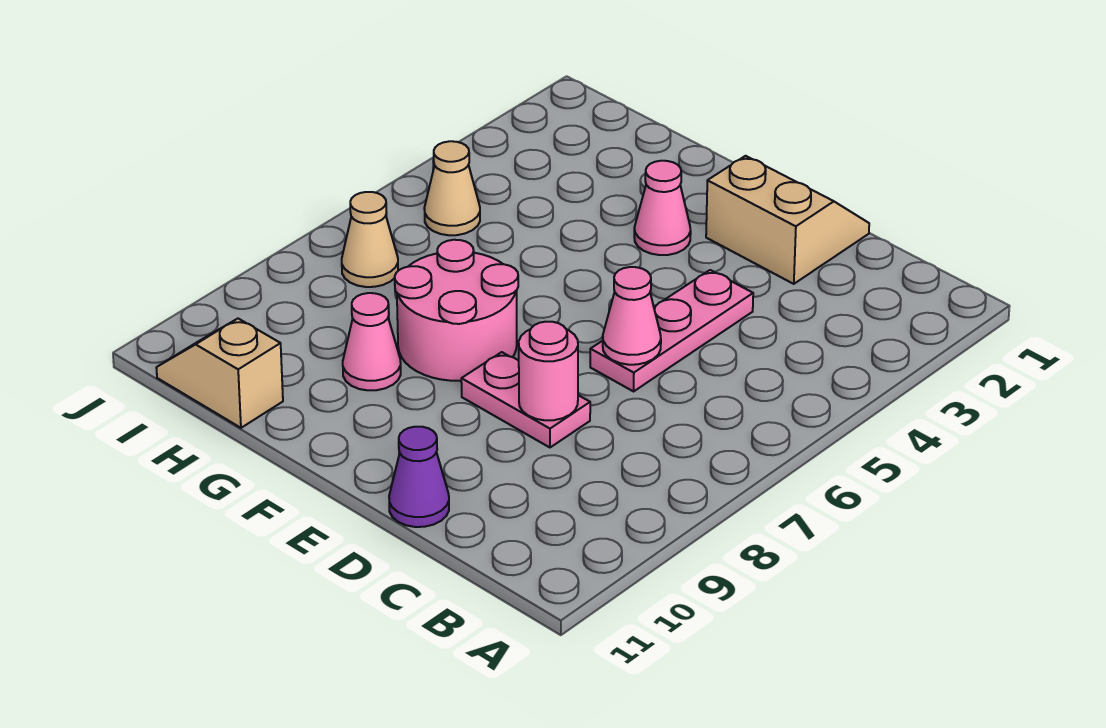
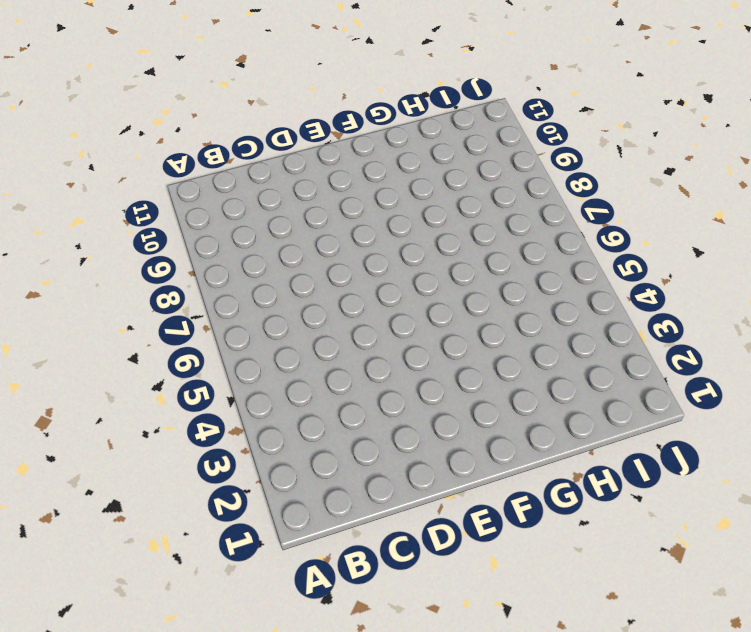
none -> tan slope D1:E2 level 1 top 2
none -> pink plate D4:D6 level 1
none -> pink plate D8:E8 level 1

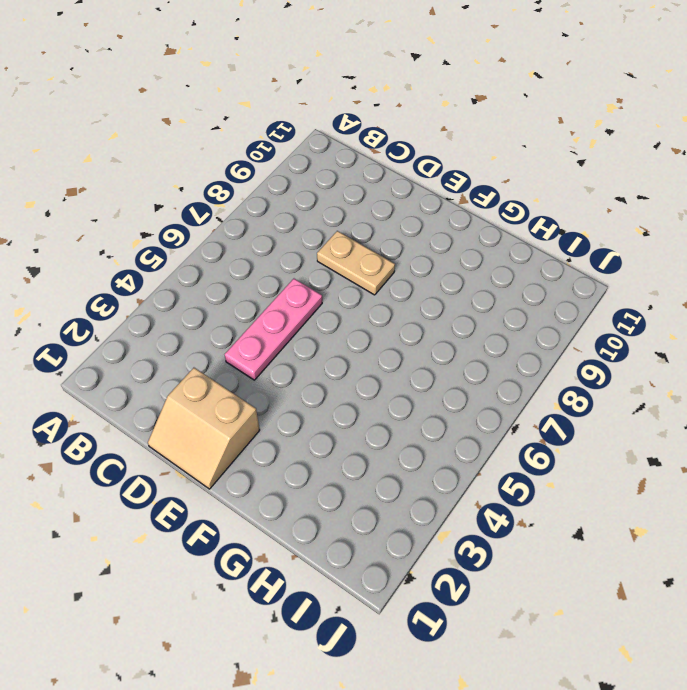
tan plate D8:E8 level 1 -> pink plate D8:E8 level 1
none -> purple cone D11 level 1
none -> pink cone F3 level 1
none -> pink round brick F7:G8 level 1

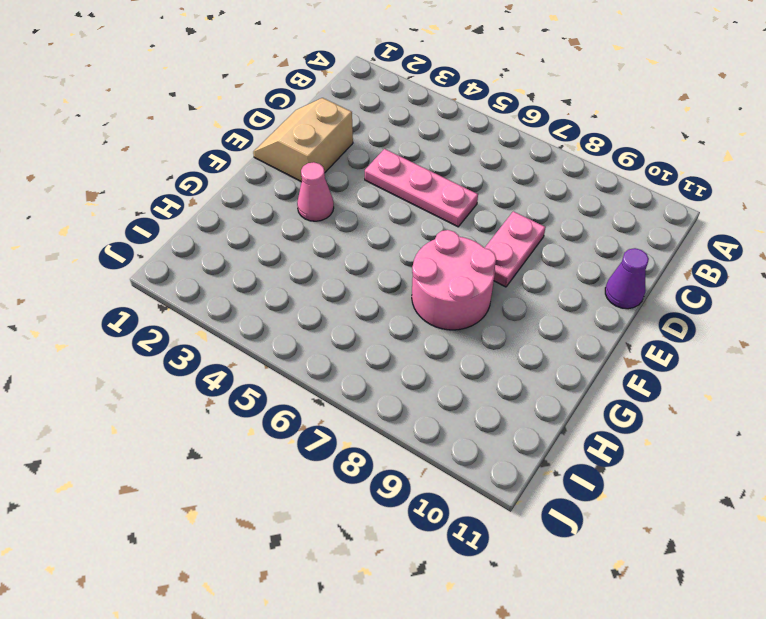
none -> pink cone G9 level 1
none -> tan slope H11:I11 level 1 top H
none -> tan cone I5 level 1

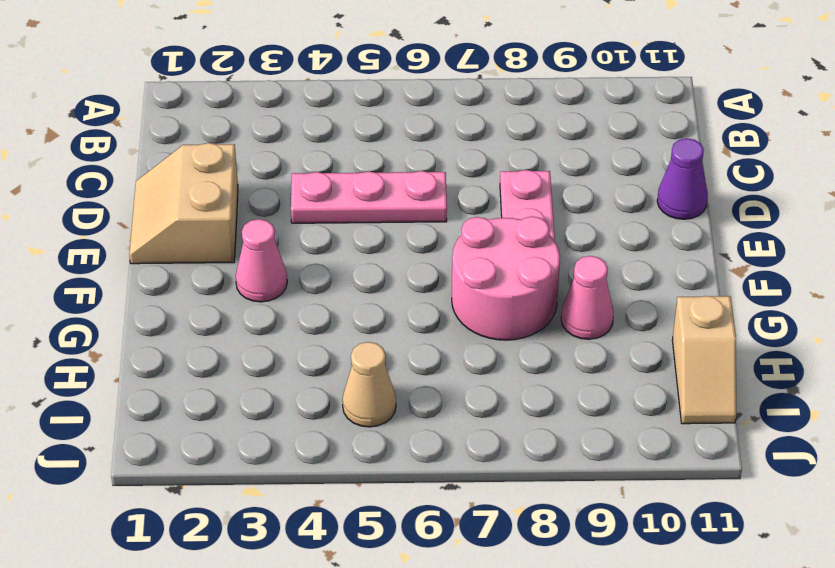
none -> tan cone I7 level 1
none -> pink cone D6 level 2
none -> pink round brick D8 level 2

